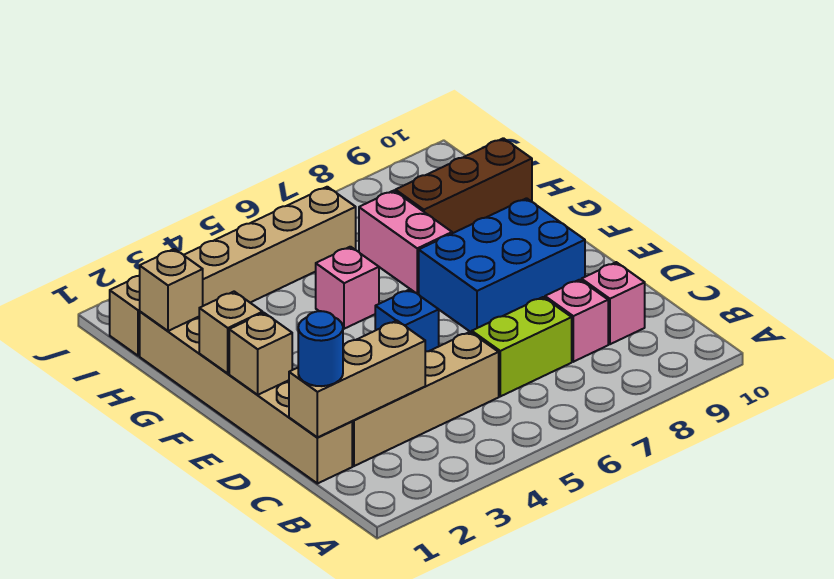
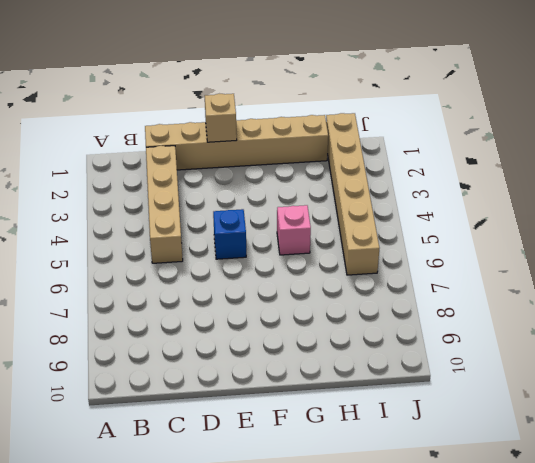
none -> lime brick C6:C7 level 1
none -> pink brick C8 level 1
none -> pink brick C9 level 1

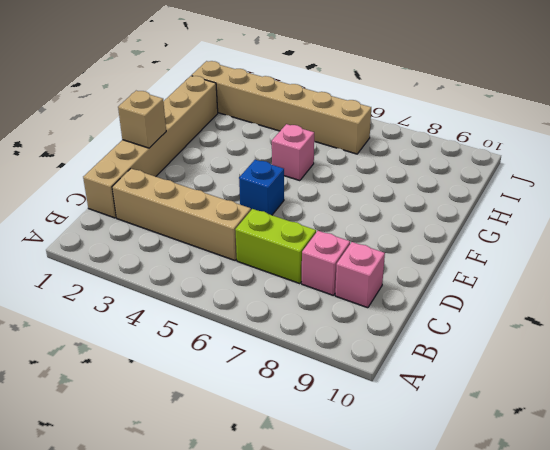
none -> blue brick E7:F9 level 1
none -> pink brick G7:H7 level 1
none -> brown brick H8:H10 level 1

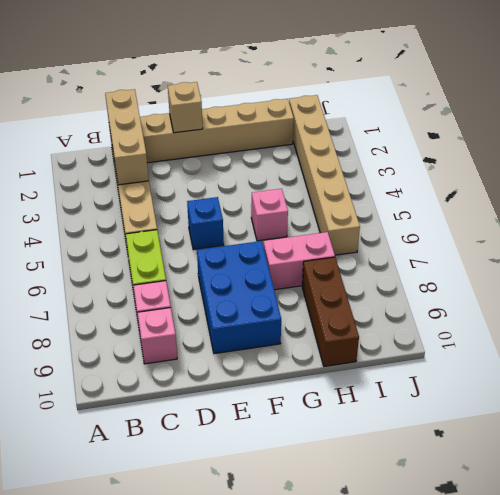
none -> tan brick F1 level 2
none -> tan brick H1 level 2
none -> blue round brick C1 level 3

